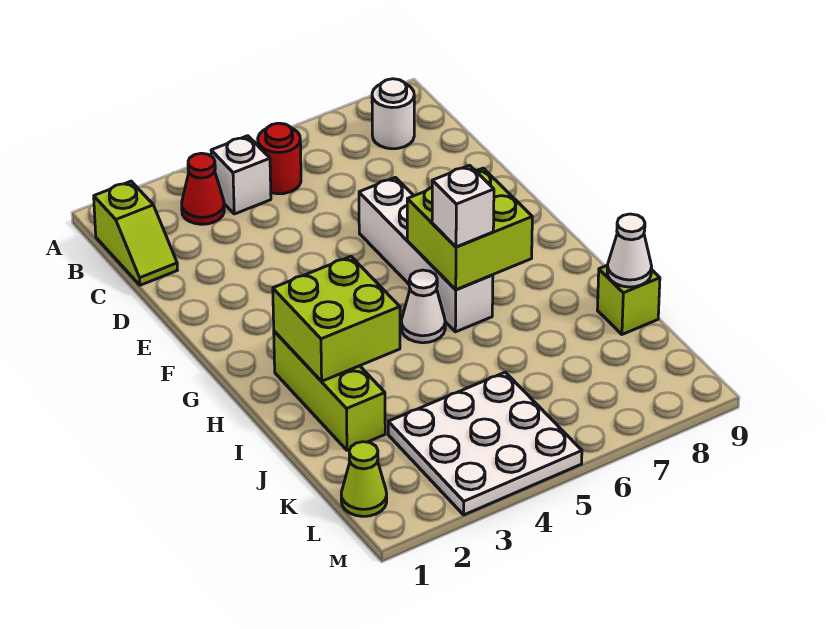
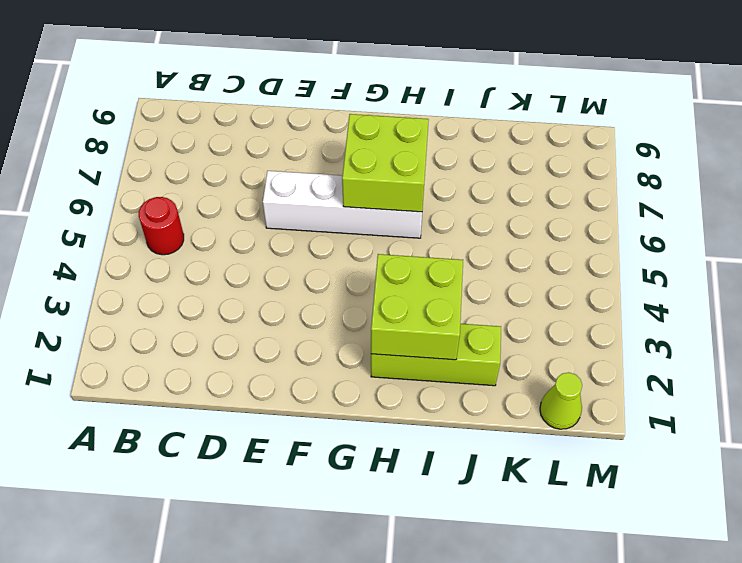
none -> lime slope B1:C1 level 1 top B
none -> red cone B3 level 1
none -> white brick B4 level 1

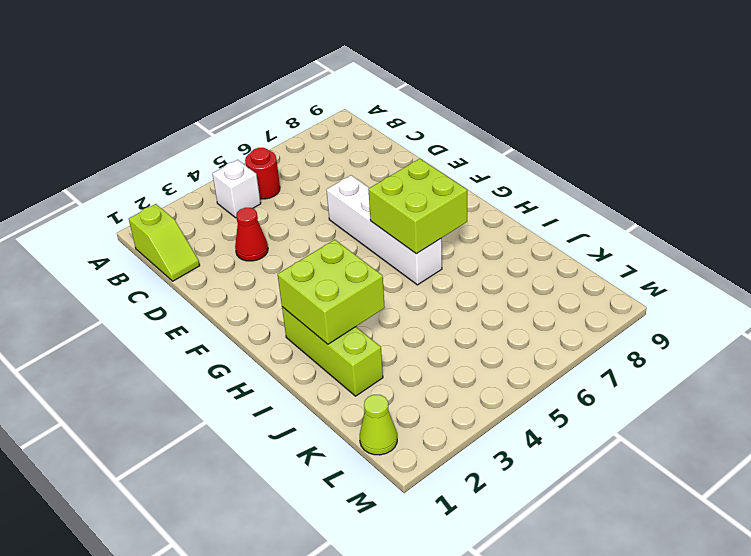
red cone D3 level 1 -> red cone B3 level 1
none -> white round brick B8 level 1
none -> white cone H5 level 1
none -> lime brick J9 level 1

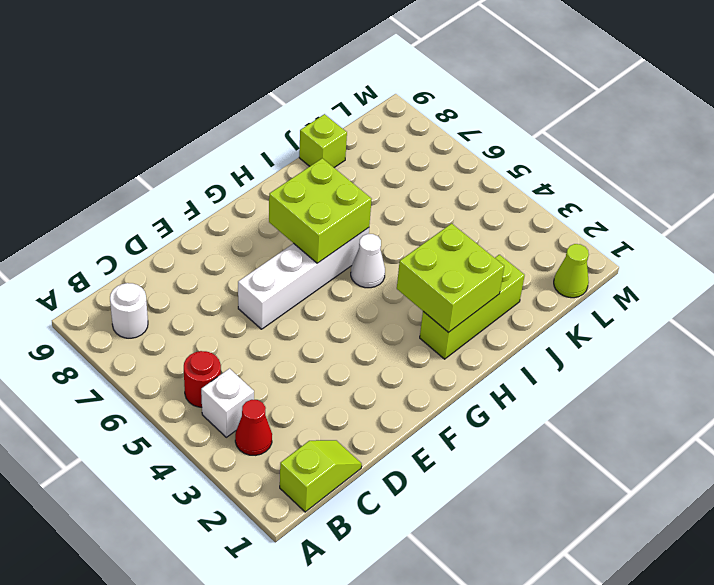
none -> white plate K3:M5 level 1
none -> white cone J9 level 2
none -> white brick H6 level 3

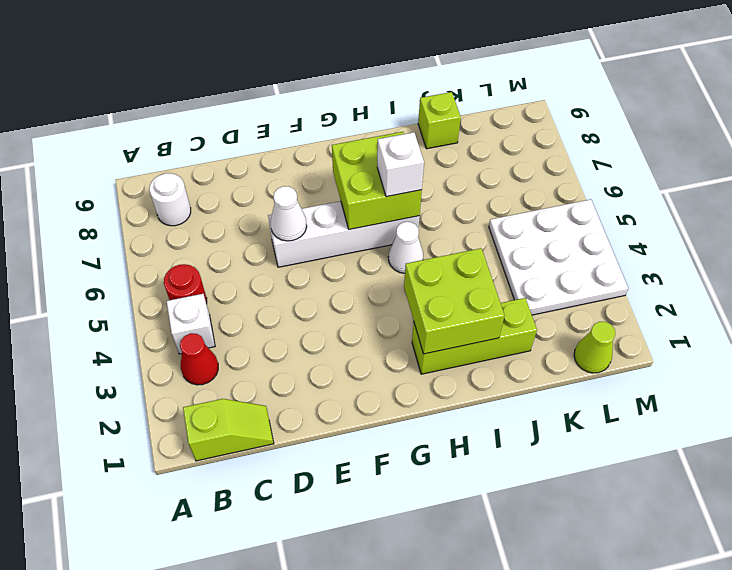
white cone E6 level 2 -> white cone J9 level 2

